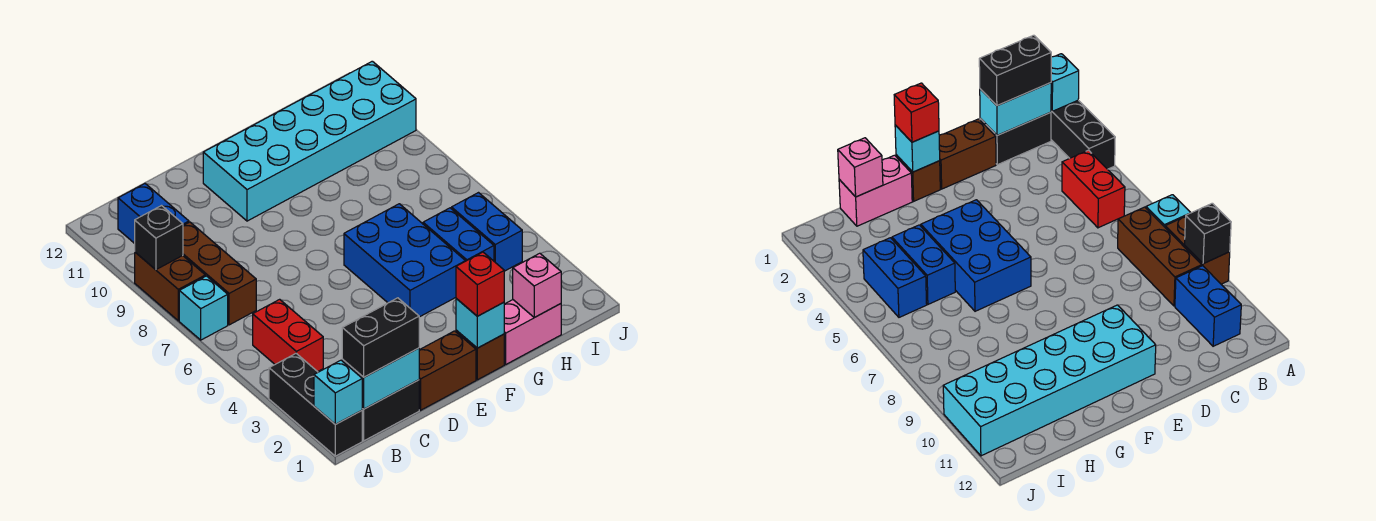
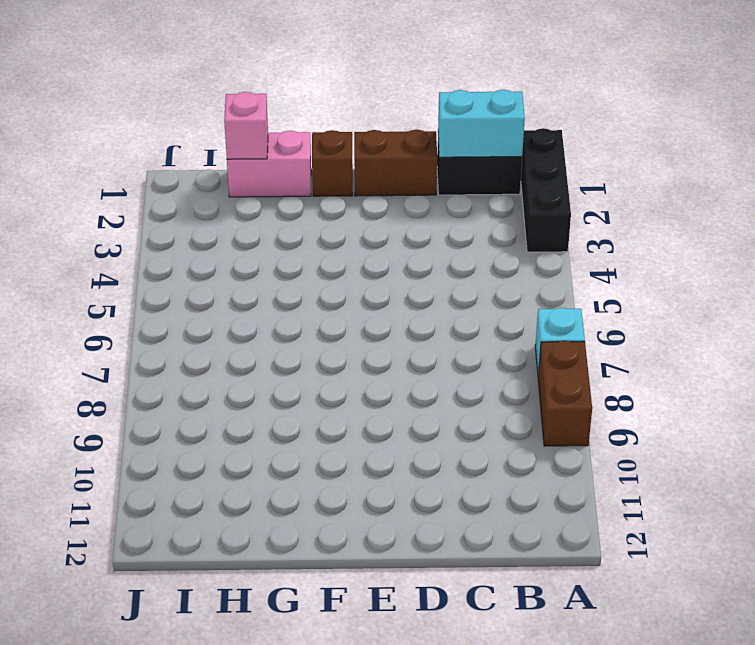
none -> red brick B4:B5 level 1
none -> brown brick B7:B9 level 1
none -> blue brick B10:B11 level 1

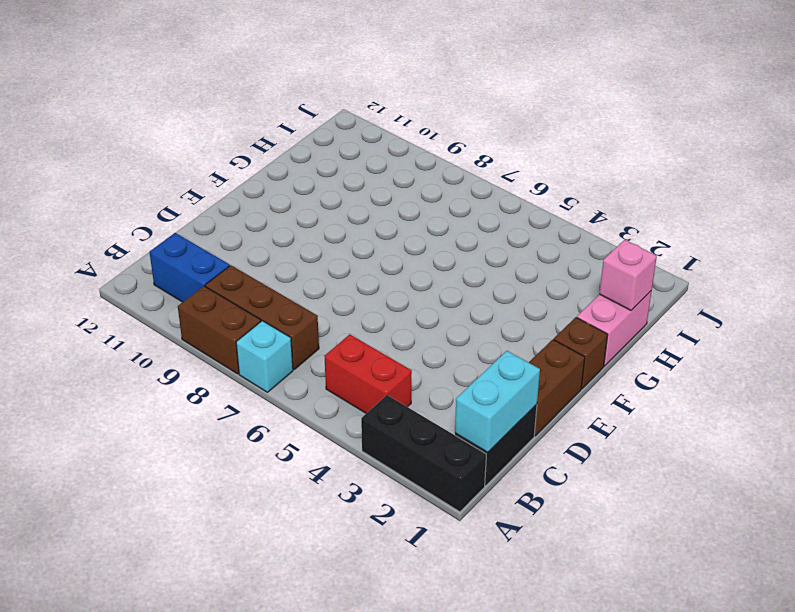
none -> cyan brick E10:J11 level 1
none -> blue brick F4:G6 level 1
none -> blue brick H4:H5 level 1

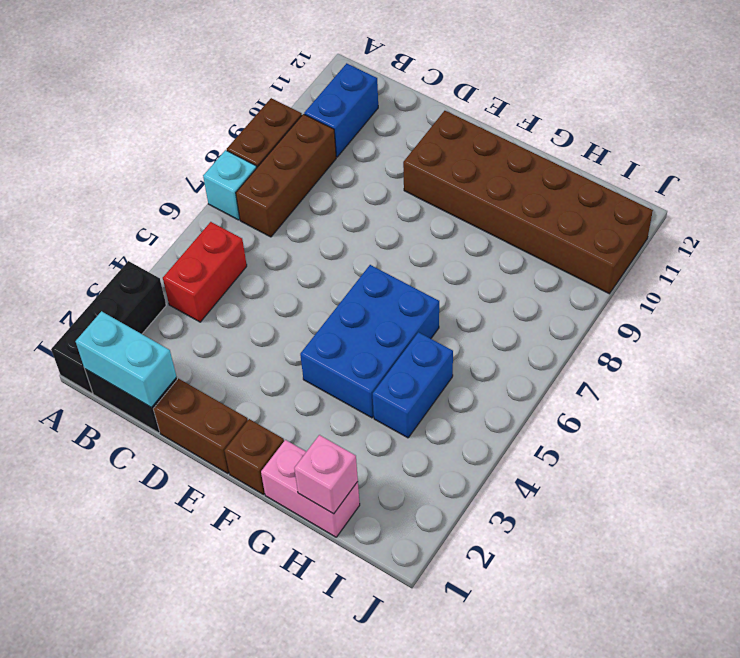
brown brick E10:J11 level 1 -> cyan brick E10:J11 level 1
none -> blue brick I4:I5 level 1
none -> cyan brick A1 level 2
none -> black brick A9 level 2

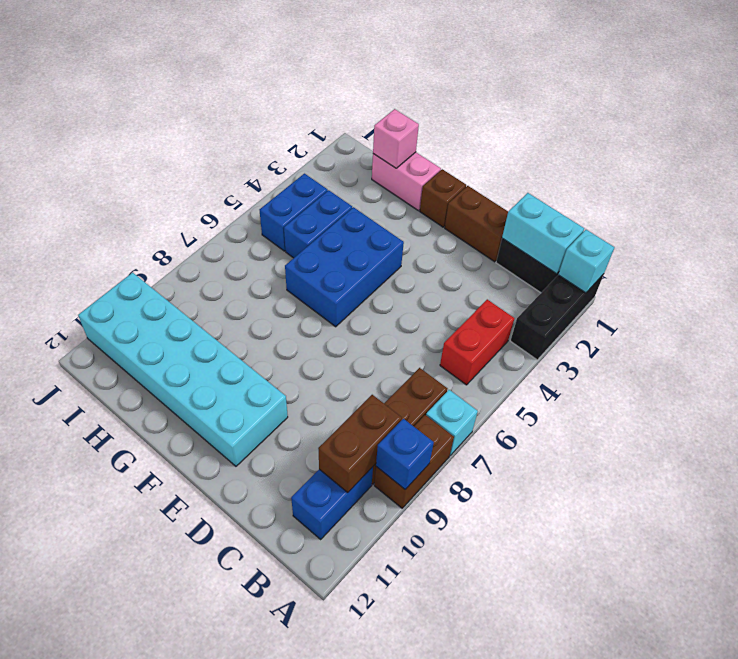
blue brick A9 level 2 -> black brick A9 level 2
brown brick B9:B10 level 2 -> none
none -> cyan brick F1 level 2
none -> black brick B1:C1 level 3
none -> red brick F1 level 3

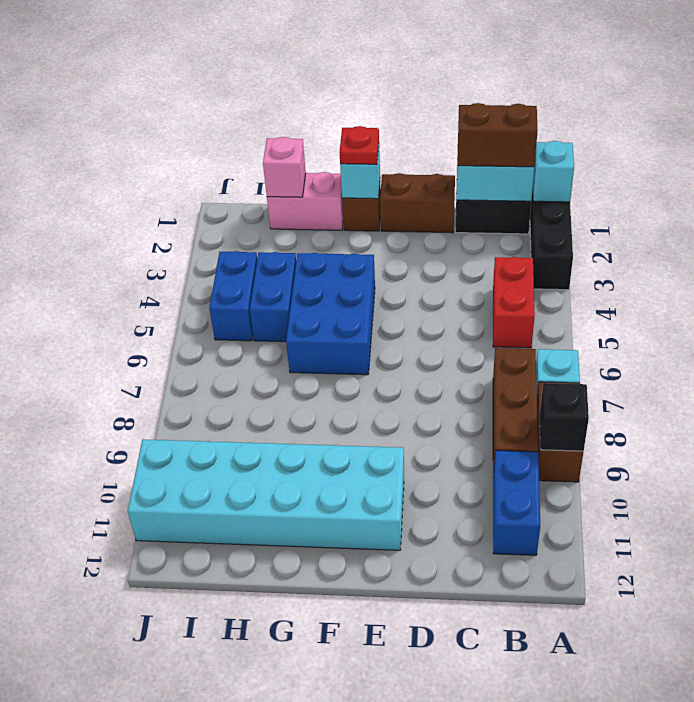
brown brick B1:C1 level 3 -> black brick B1:C1 level 3
red plate F1 level 3 -> red brick F1 level 3

